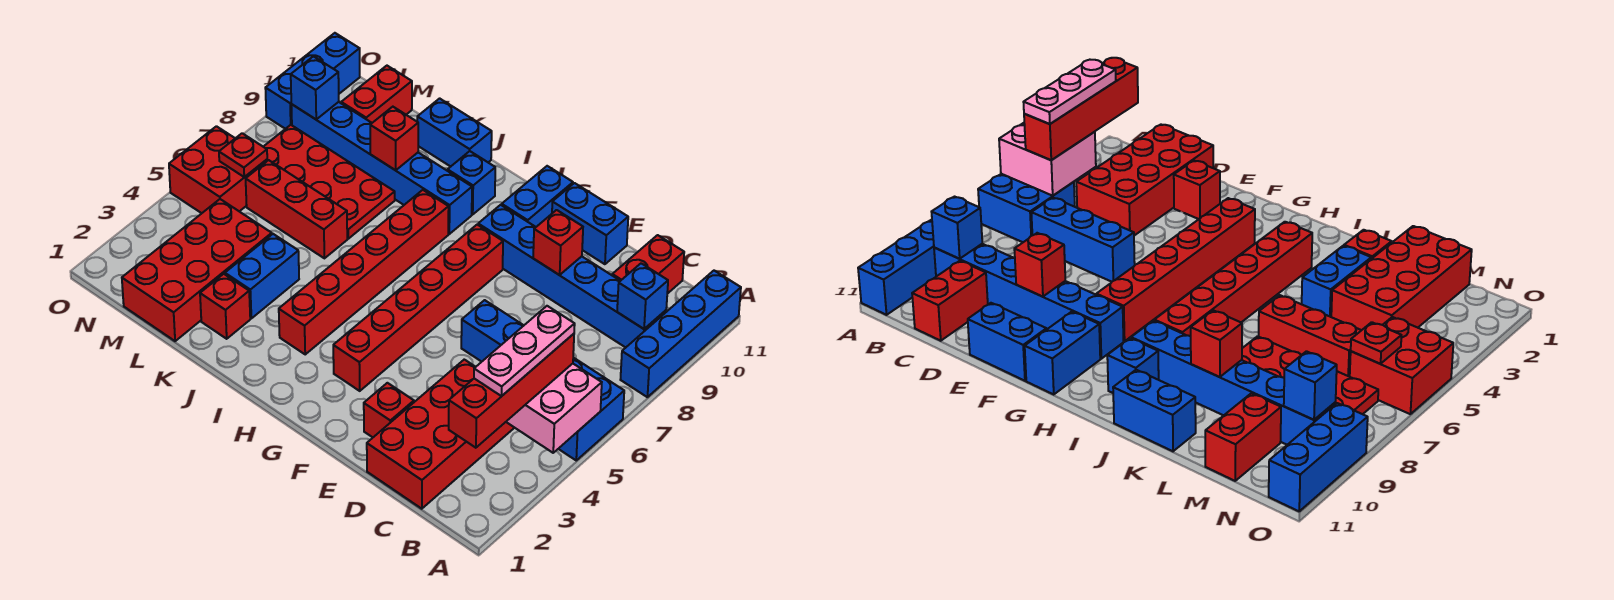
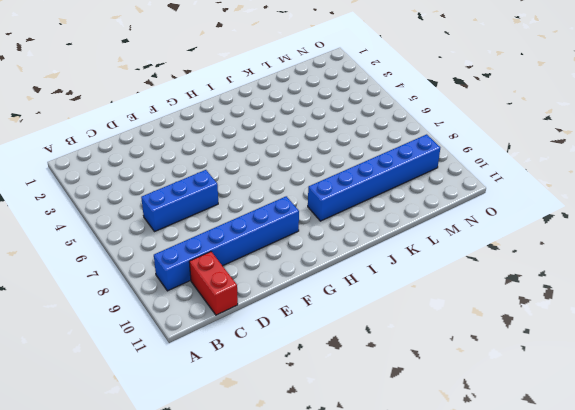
none -> blue brick A5:B6 level 1
none -> blue brick A8:A11 level 1
none -> red brick C1:D4 level 1
none -> red brick E2 level 1

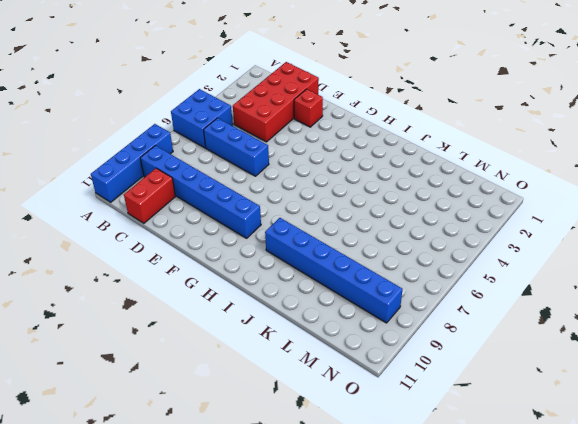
none -> blue brick E11:F11 level 1
none -> red brick G3:G8 level 1
none -> blue brick G10:G11 level 1
none -> red brick I3:I8 level 1

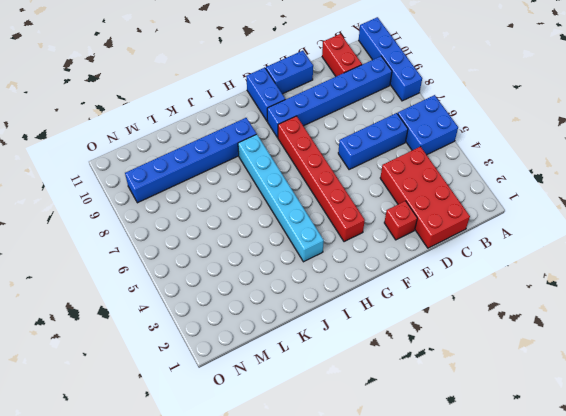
cyan brick I3:I8 level 1 -> red brick I3:I8 level 1
none -> blue brick I10 level 1
none -> blue brick J11:K11 level 1
none -> red brick K2 level 1
none -> blue brick K3:K4 level 1

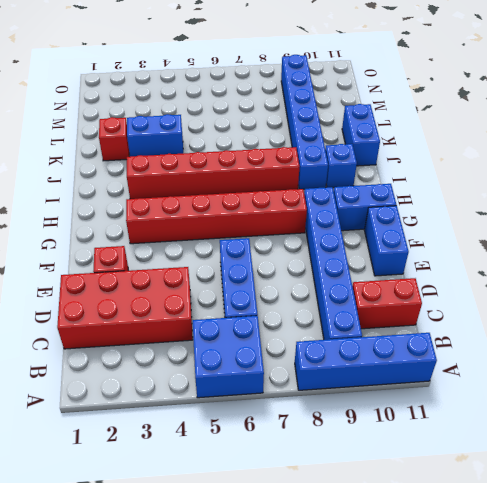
none -> red brick K6:M6 level 1
none -> red plate K7:N8 level 1
none -> red brick L1:M4 level 1
none -> red brick M10:M11 level 1

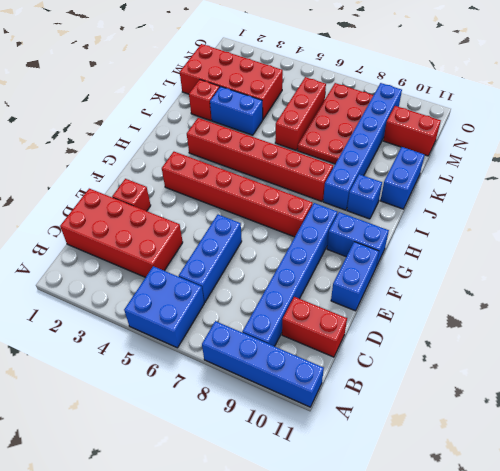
none -> red brick N5:O6 level 1
none -> blue brick O9:O11 level 1
none -> pink brick A4:B5 level 2
none -> blue brick B9 level 2

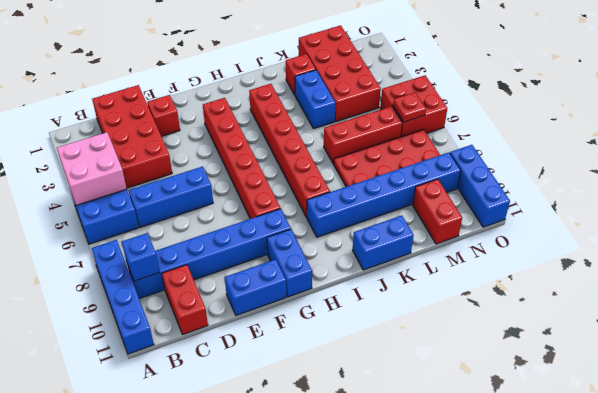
none -> blue brick I10 level 1
none -> red brick E9 level 2
none -> red brick K9 level 2
none -> blue brick N9 level 2

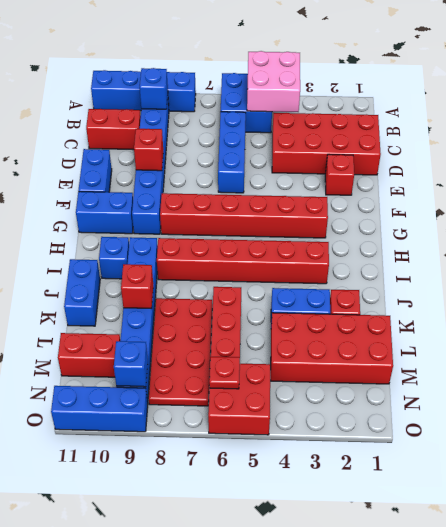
none -> red brick B2:B5 level 3
none -> pink plate B3:B5 level 4

